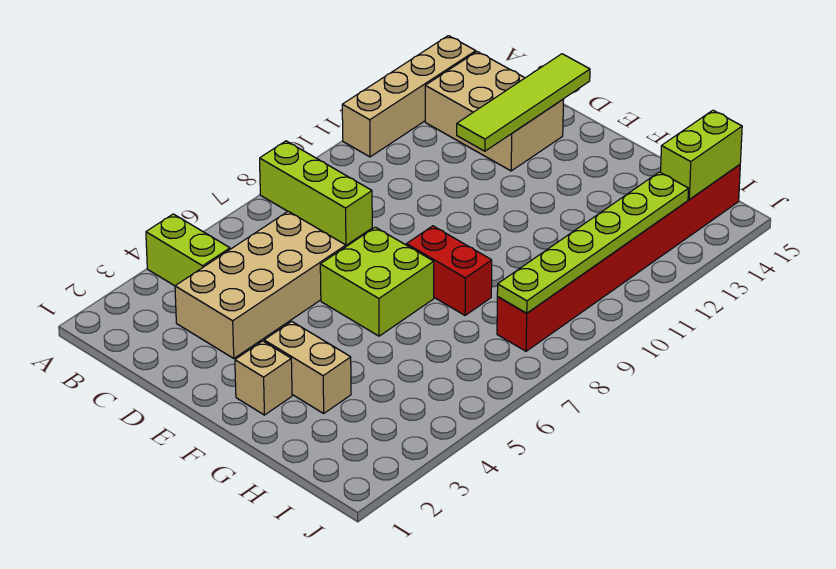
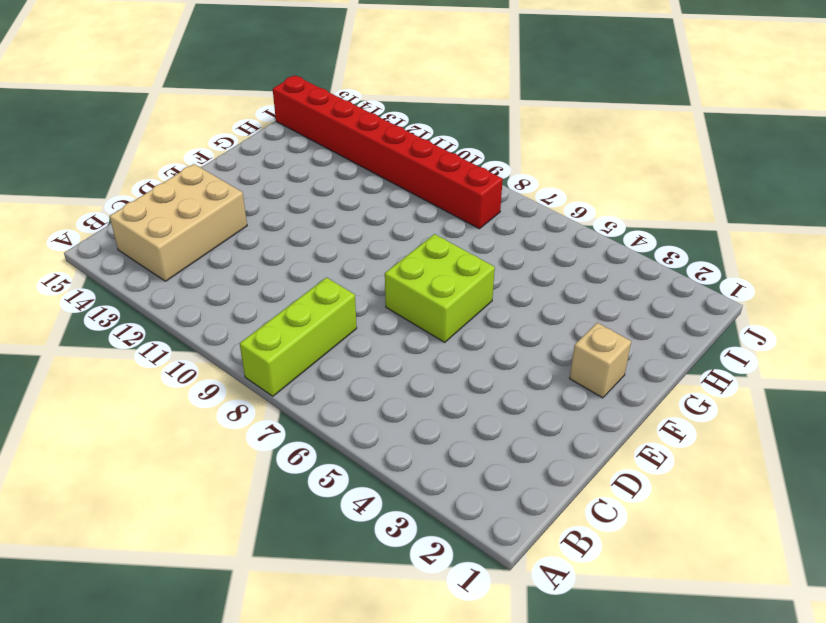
none -> lime brick A4:B4 level 1
none -> tan brick A11:A14 level 1
none -> tan brick C3:D6 level 1

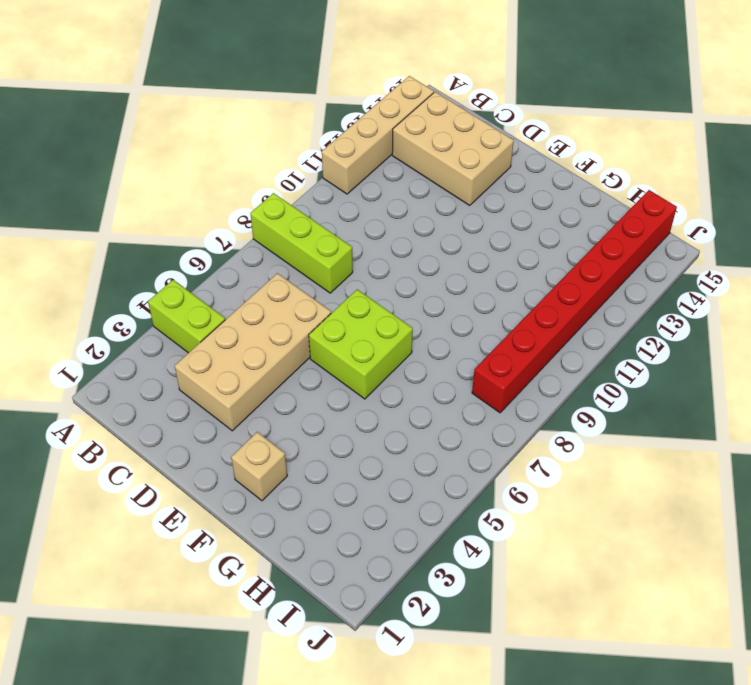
none -> tan brick F3:G3 level 1
none -> red brick F8:G8 level 1
none -> lime tile D12:D15 level 2

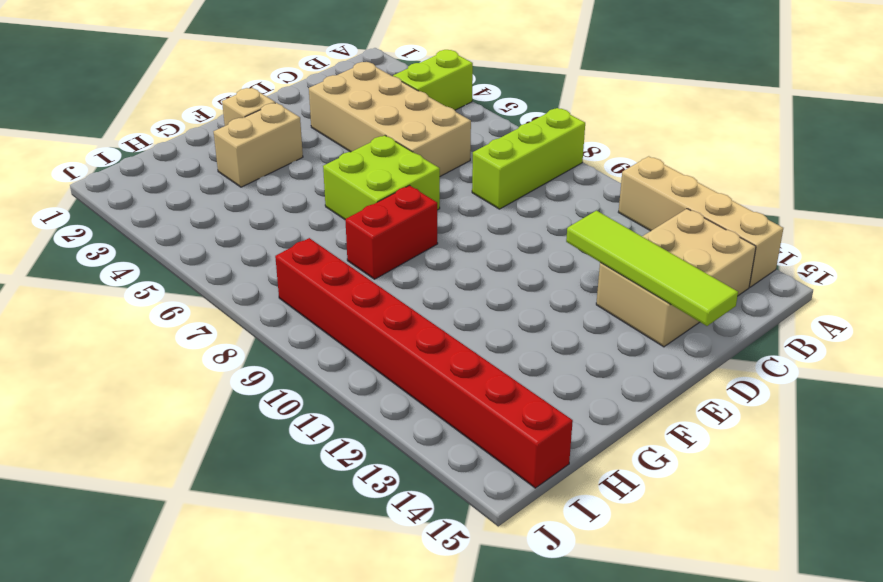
none -> lime plate I8:I13 level 2
none -> lime brick I14:I15 level 2

